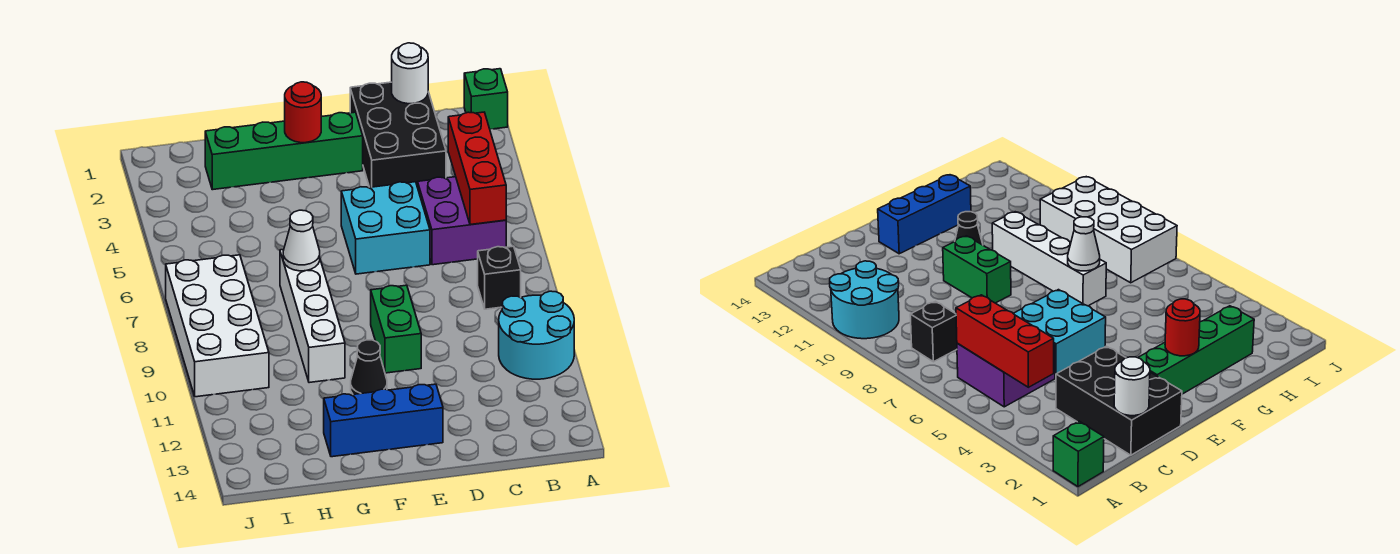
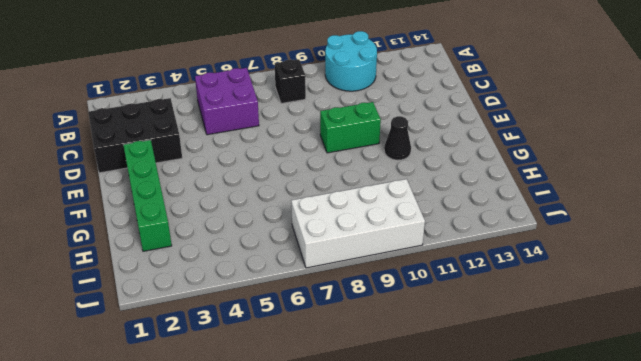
none -> green brick A1 level 1
none -> cyan brick D5:E6 level 1
none -> blue brick E13:G13 level 1

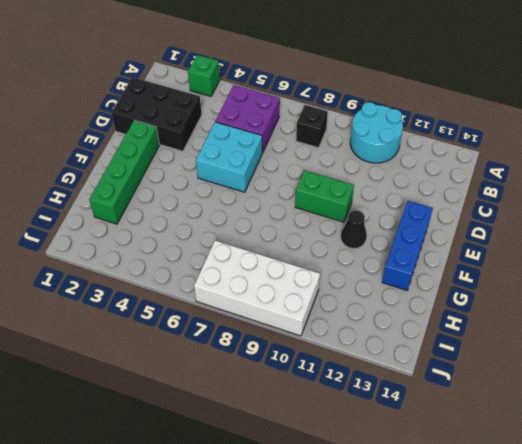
green brick A3 level 1 -> green brick A1 level 1
none -> white brick G7:G10 level 1
none -> red brick B4:B6 level 2
none -> white round brick C1 level 2

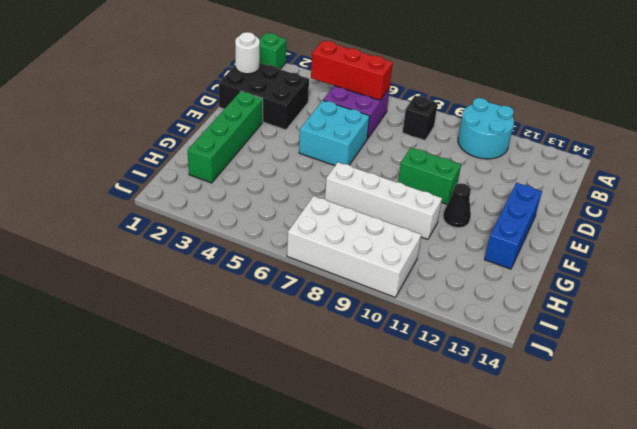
none -> red round brick F2 level 2
none -> white cone G7 level 2

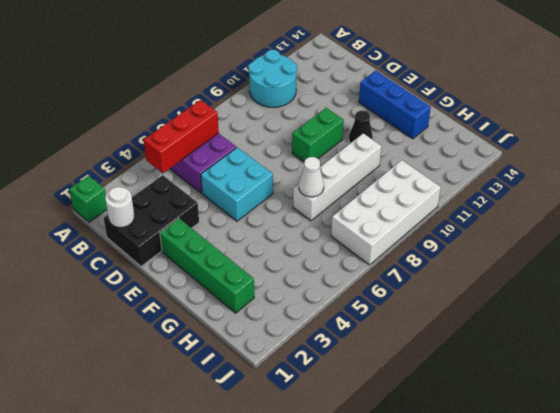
none -> black brick B8 level 1
none -> red round brick F2 level 2

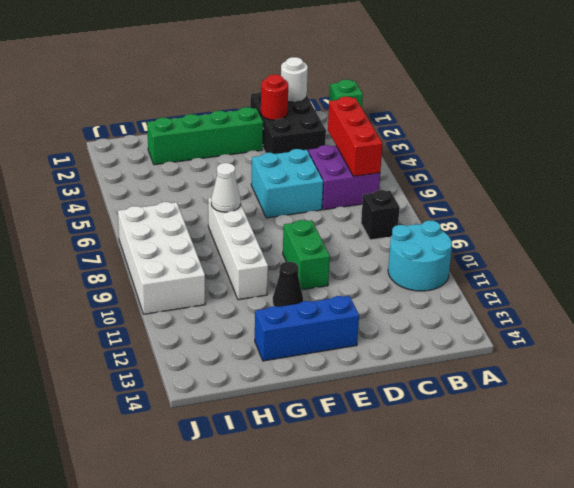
red round brick D2 level 2 -> red round brick F2 level 2

